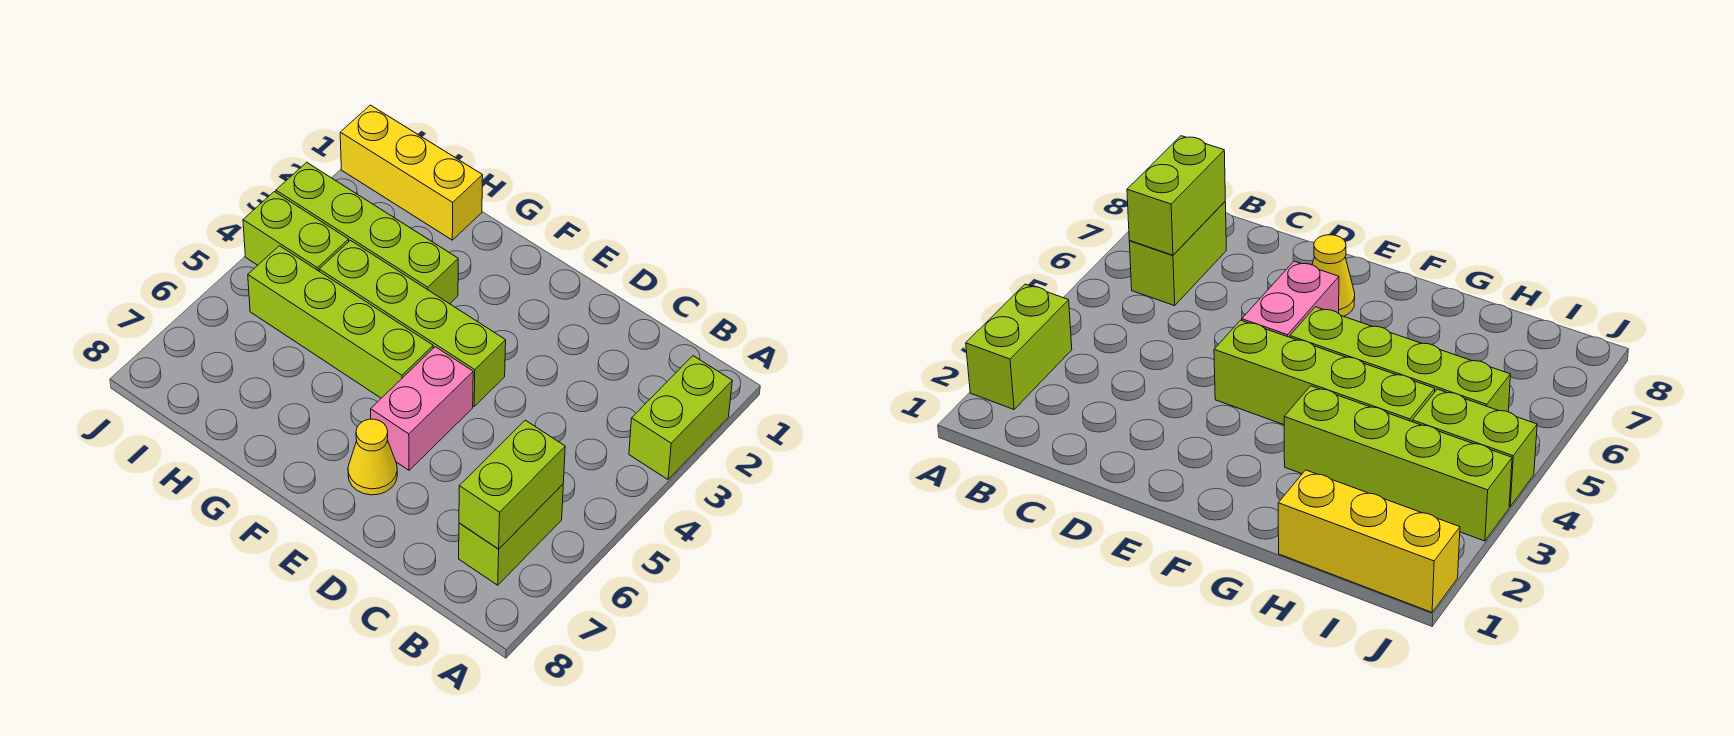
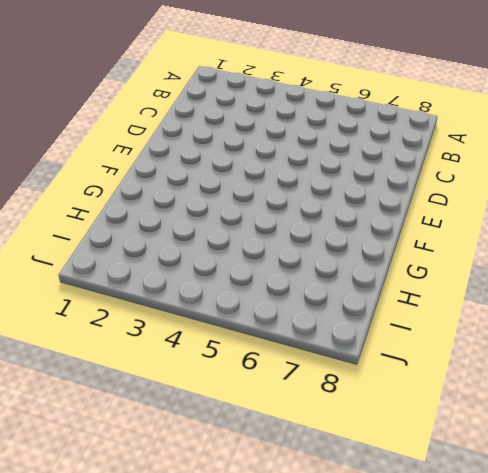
none -> lime brick A2:A3 level 1
none -> lime brick B6:B7 level 1

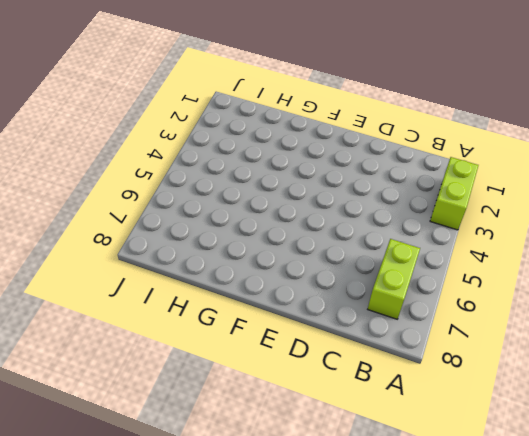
none -> lime brick E4:H4 level 1
none -> pink brick E5:E6 level 1

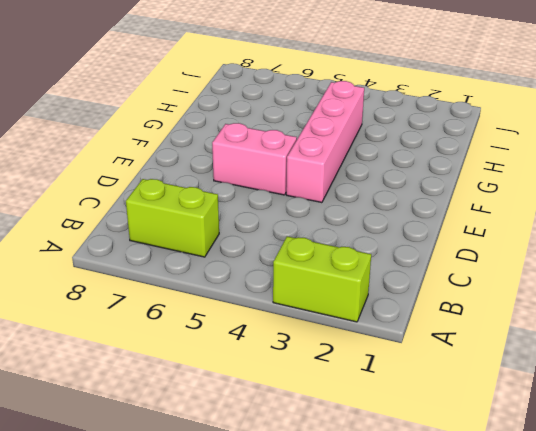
pink brick E4:H4 level 1 -> lime brick E4:H4 level 1
none -> yellow cone E7 level 1
none -> lime brick F5:I5 level 1

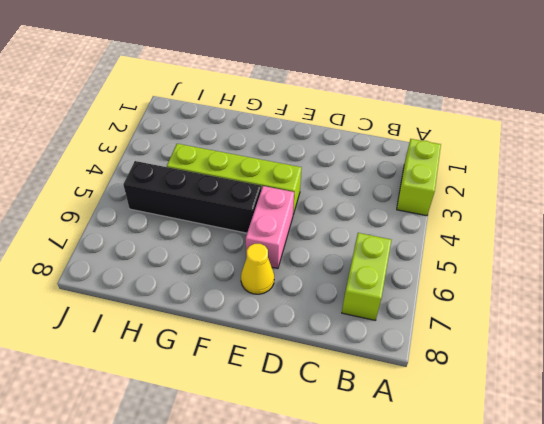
black brick F5:I5 level 1 -> lime brick F5:I5 level 1
none -> lime brick G3:J3 level 1
none -> yellow brick H1:J1 level 1

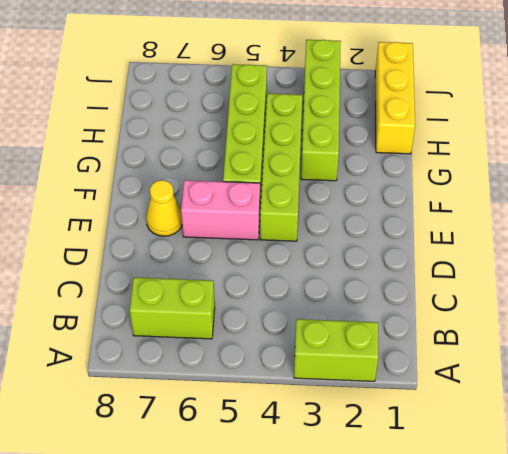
none -> lime brick I4:J4 level 1
none -> lime brick B6:B7 level 2

